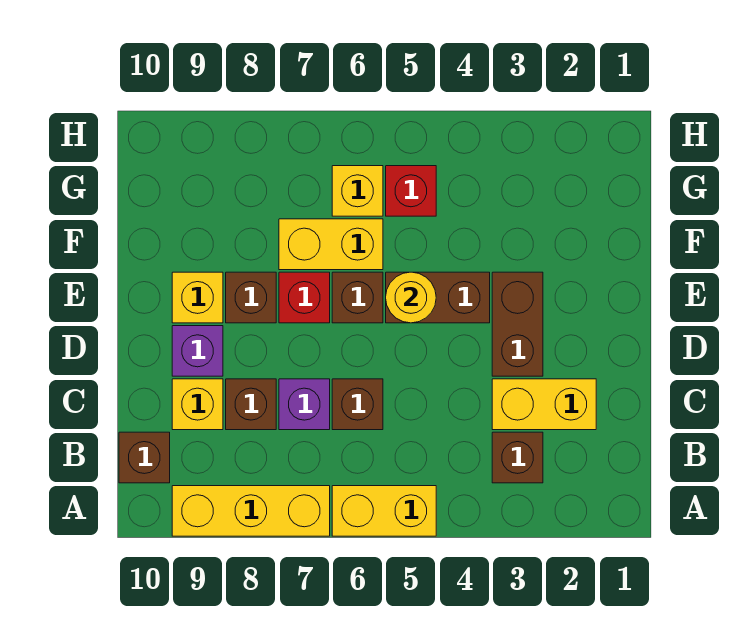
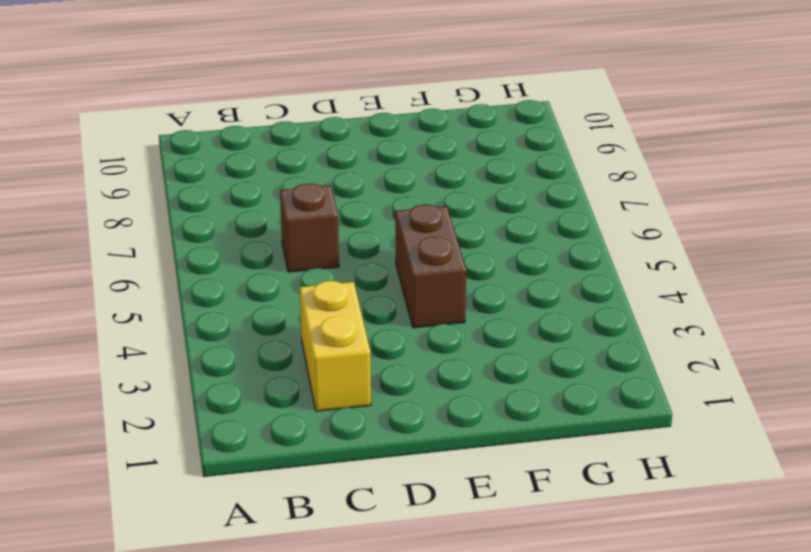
none -> yellow brick A5:A6 level 1
none -> yellow brick A7:A9 level 1
none -> brown brick B3 level 1

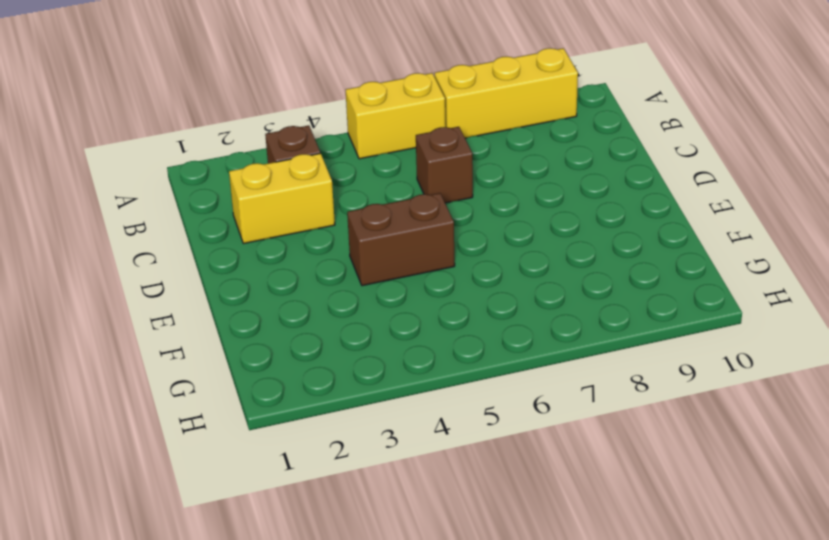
none -> brown brick B10 level 1
none -> purple brick C7 level 1
none -> brown brick C8 level 1

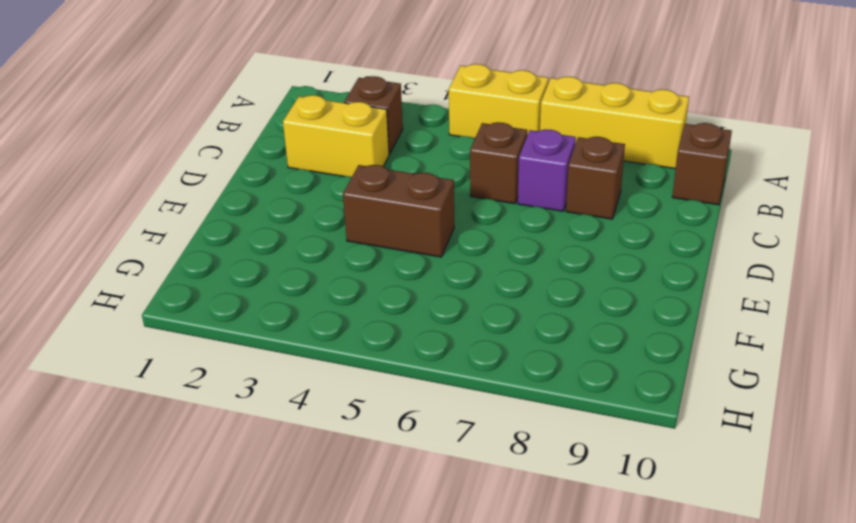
none -> yellow brick C9 level 1
none -> brown brick D3:E3 level 1
none -> purple brick D9 level 1

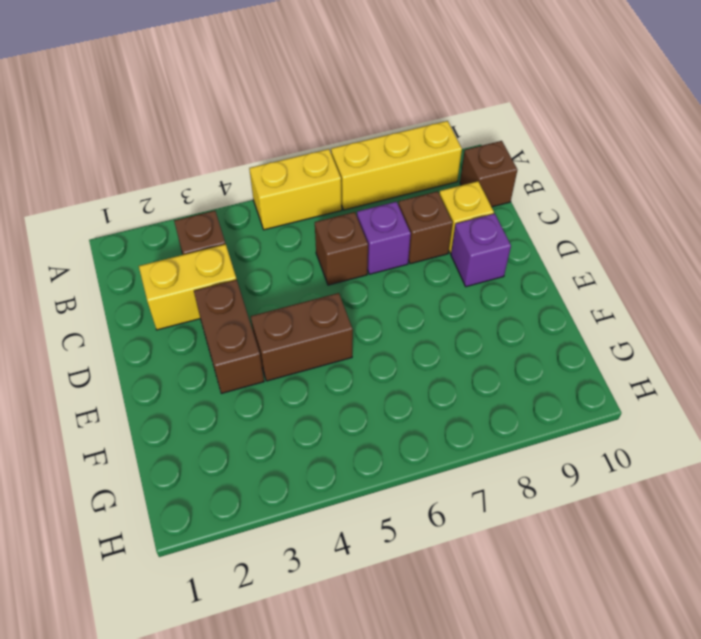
none -> brown brick E6 level 1
none -> red brick E7 level 1
none -> brown brick E8 level 1

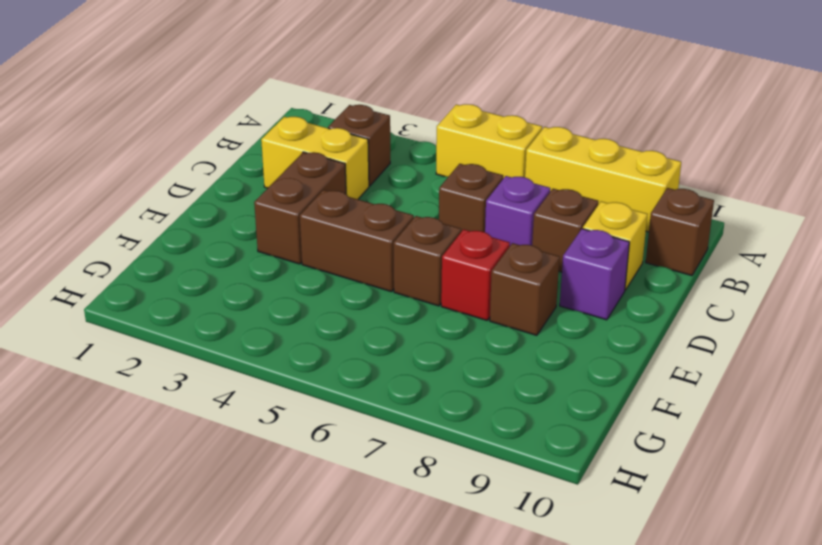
none -> yellow brick E9 level 1
none -> yellow brick F6:F7 level 1
none -> red brick G5 level 1

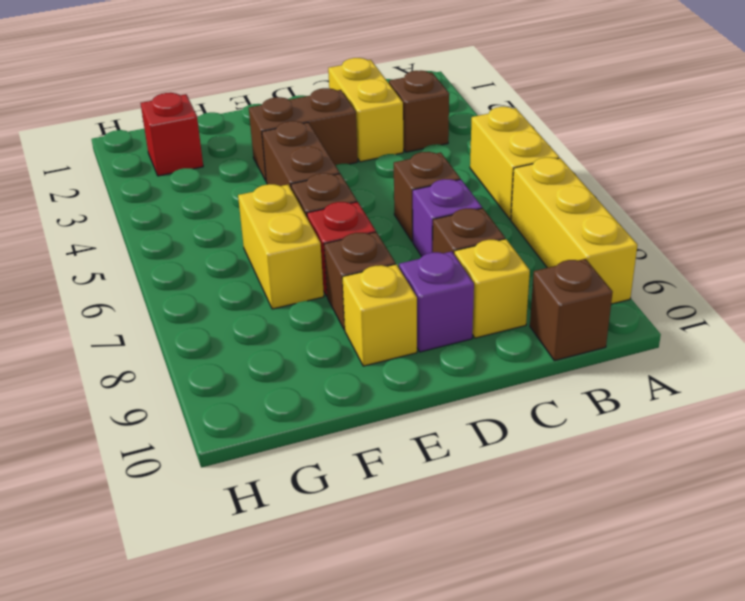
red brick G2 level 1 -> red brick G5 level 1
none -> yellow brick G6 level 1
none -> yellow round brick E5 level 2

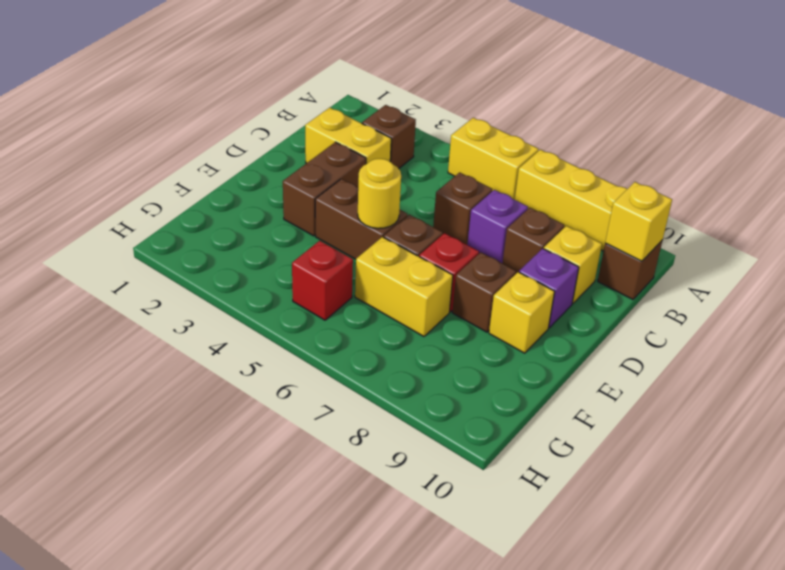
yellow brick B10 level 2 -> yellow brick G6 level 1

